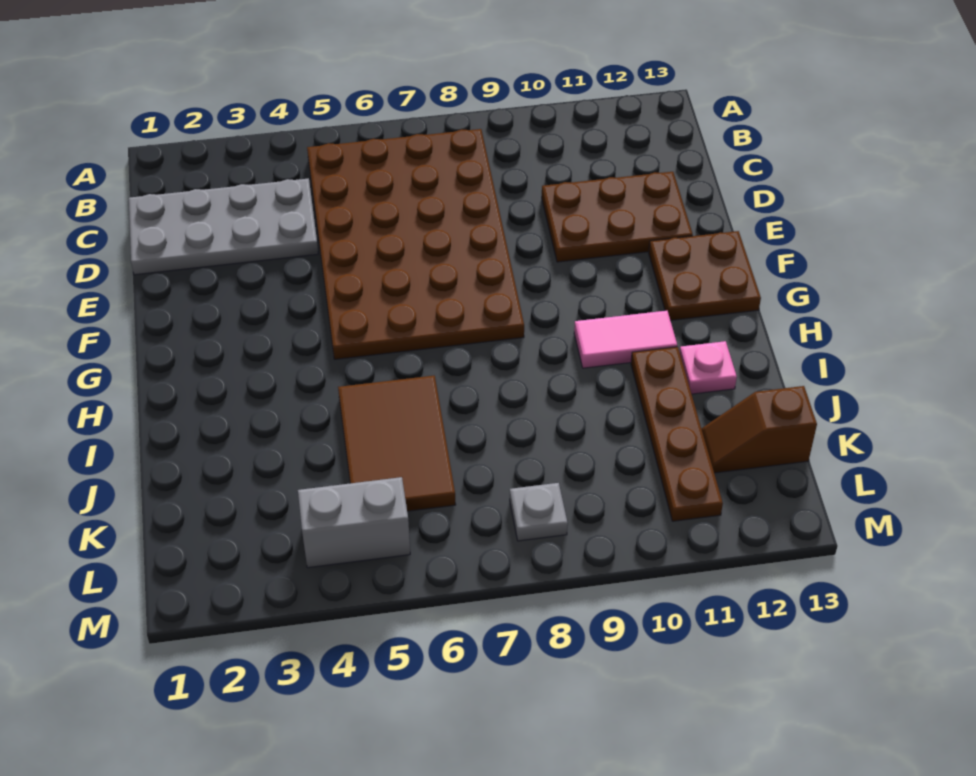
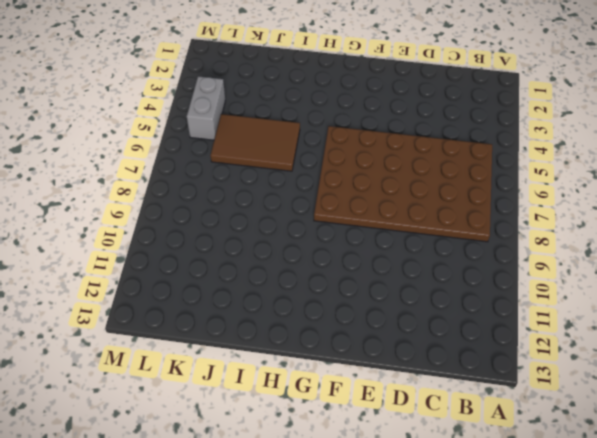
none -> grey plate C1:D4 level 1
none -> brown plate D10:E12 level 1

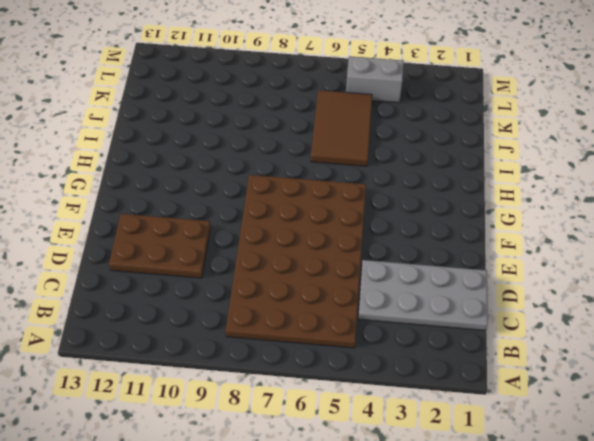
none -> brown plate F12:G13 level 1
none -> pink tile H10:H11 level 1

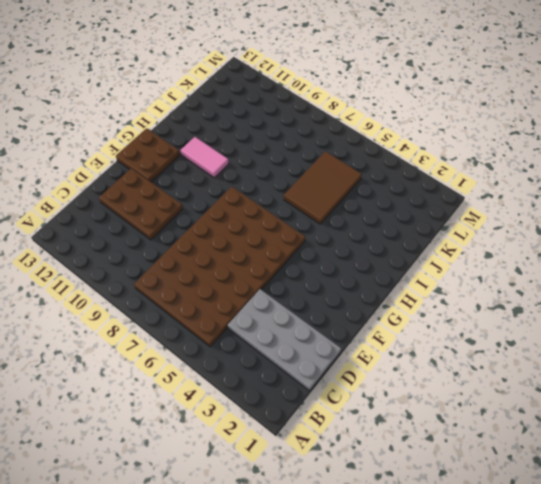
none -> brown plate I11:L11 level 1
none -> pink plate I12 level 1

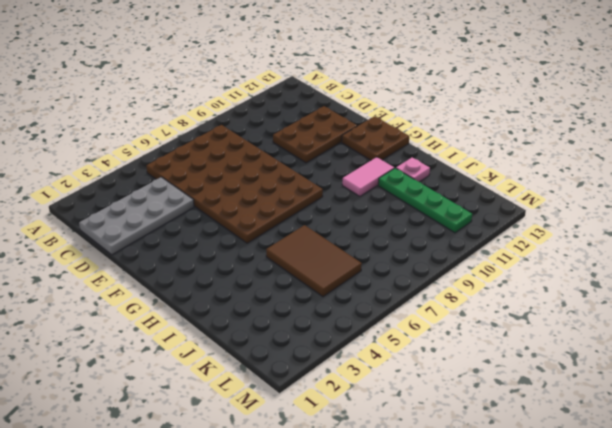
green plate I11:L11 level 1 -> brown plate I11:L11 level 1
none -> brown slope K12:K13 level 1 top 13
none -> grey brick L4:L5 level 1

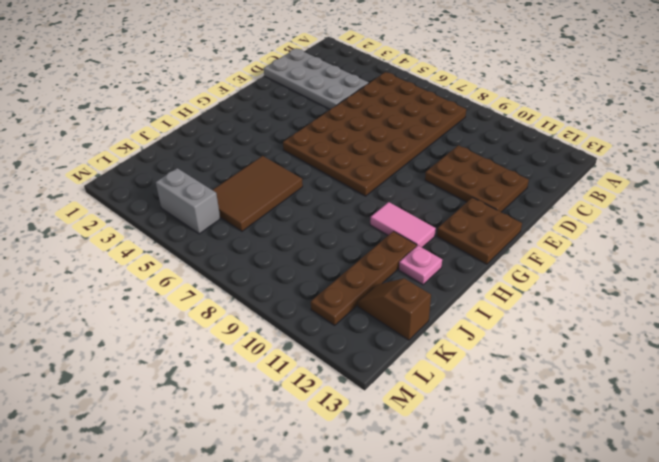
none -> grey plate L8 level 1

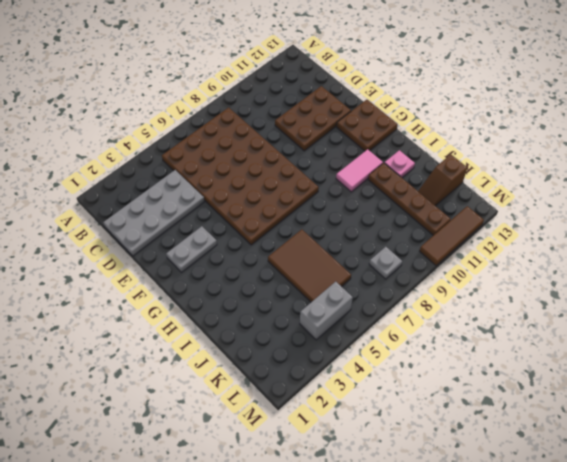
grey plate F2:F3 level 1 -> none
brown tile M10:M12 level 1 -> none

